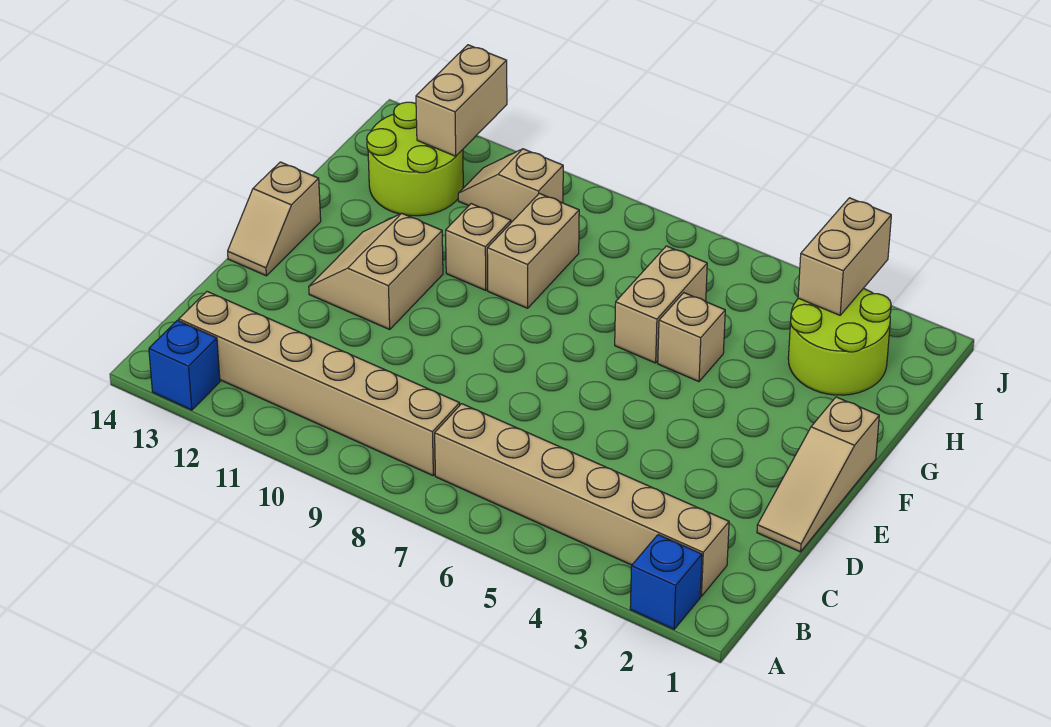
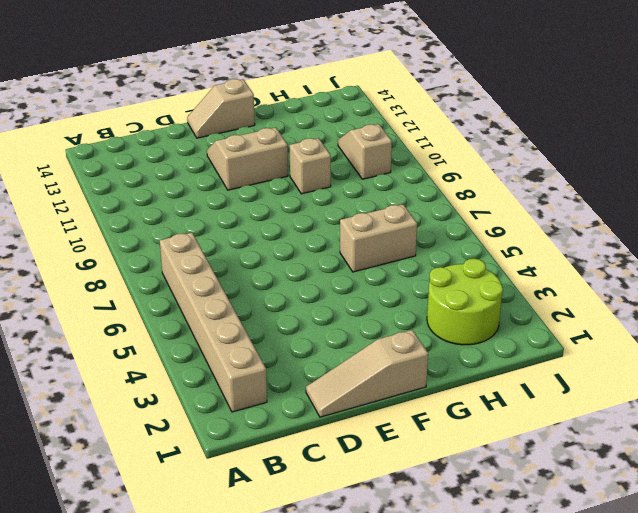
none -> blue brick A2 level 1
none -> blue brick A13 level 1
none -> tan brick B8:B13 level 1

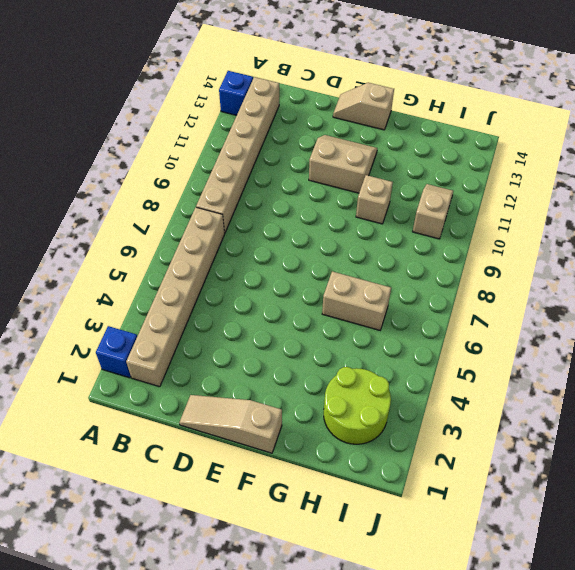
none -> tan brick G5 level 1
none -> tan brick G9:H9 level 1
none -> lime round brick H12:I13 level 1

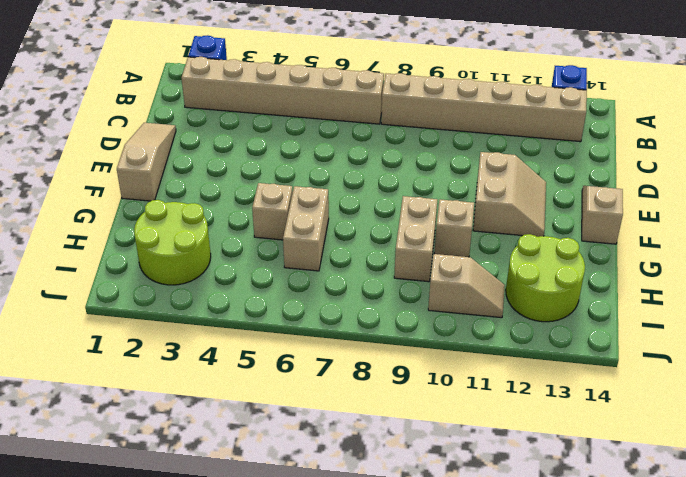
none -> tan brick I3:J3 level 2
none -> tan brick I12:J12 level 2

